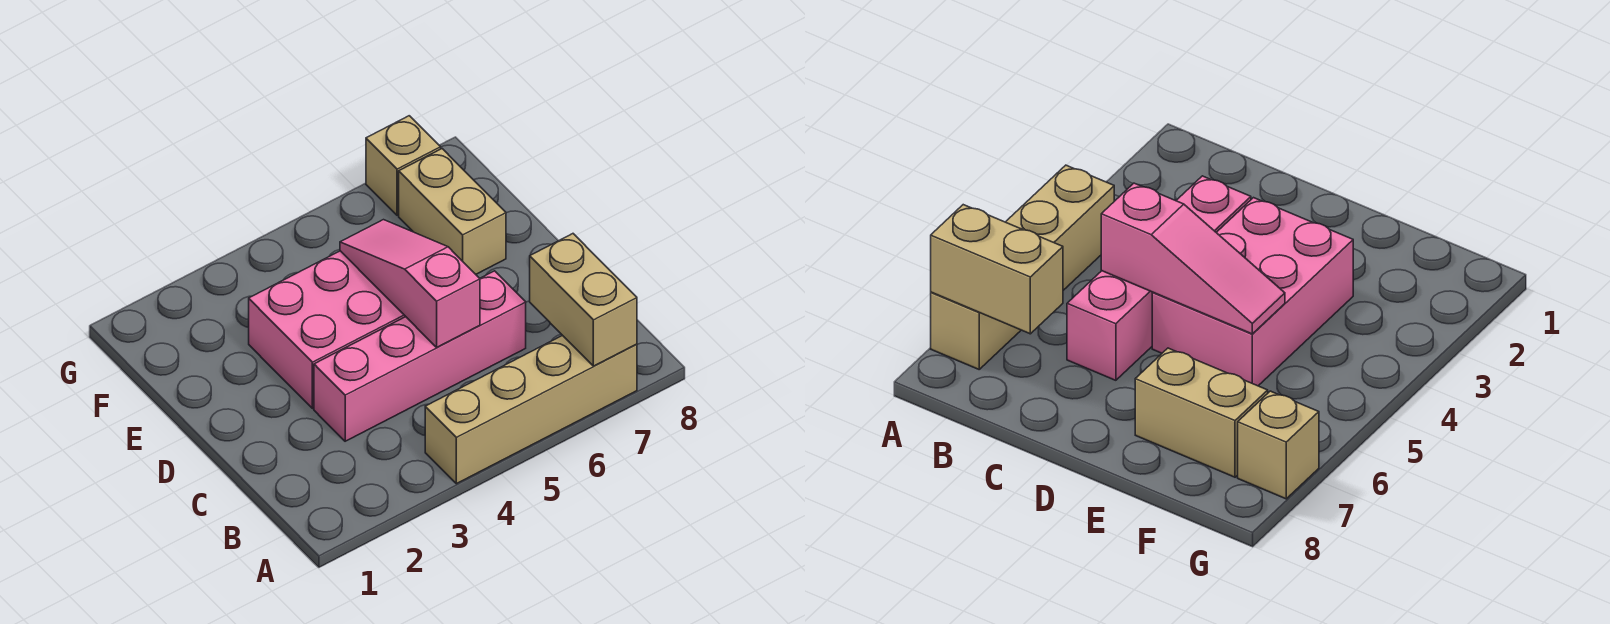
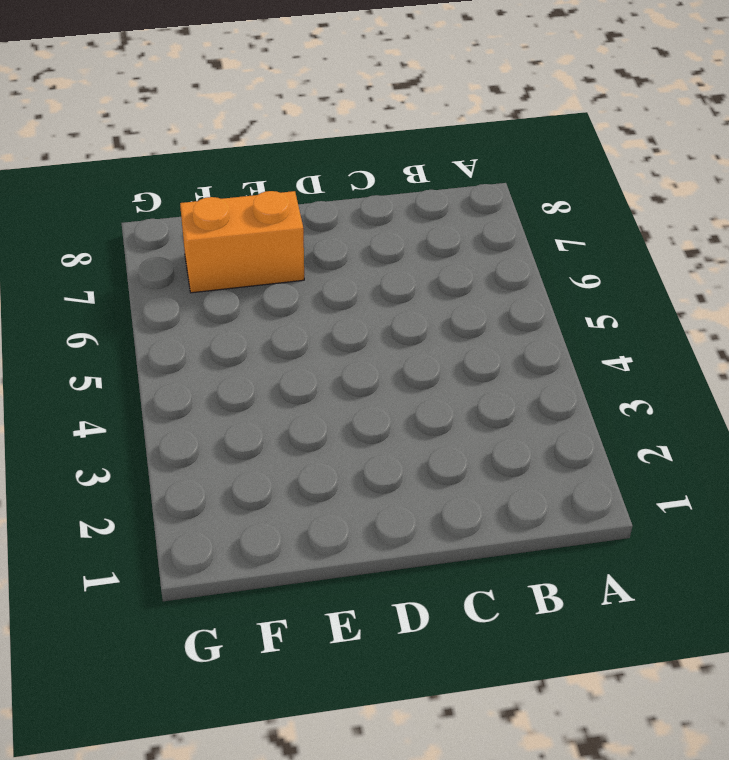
orange brick E7:F7 level 1 -> tan brick E7:F7 level 1
none -> tan brick A4:A7 level 1
none -> pink brick C3:C6 level 1

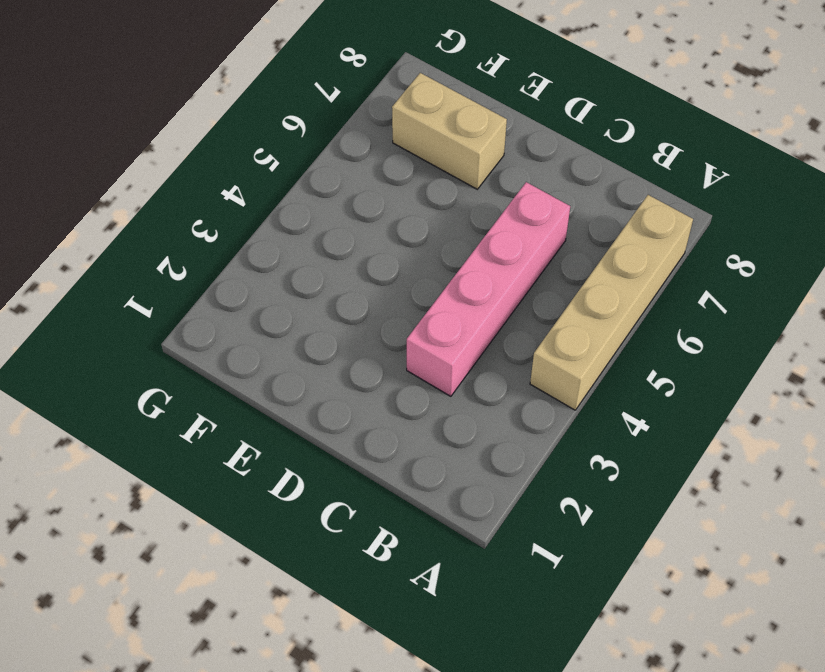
none -> pink brick D3:E5 level 1
none -> tan brick G7 level 1

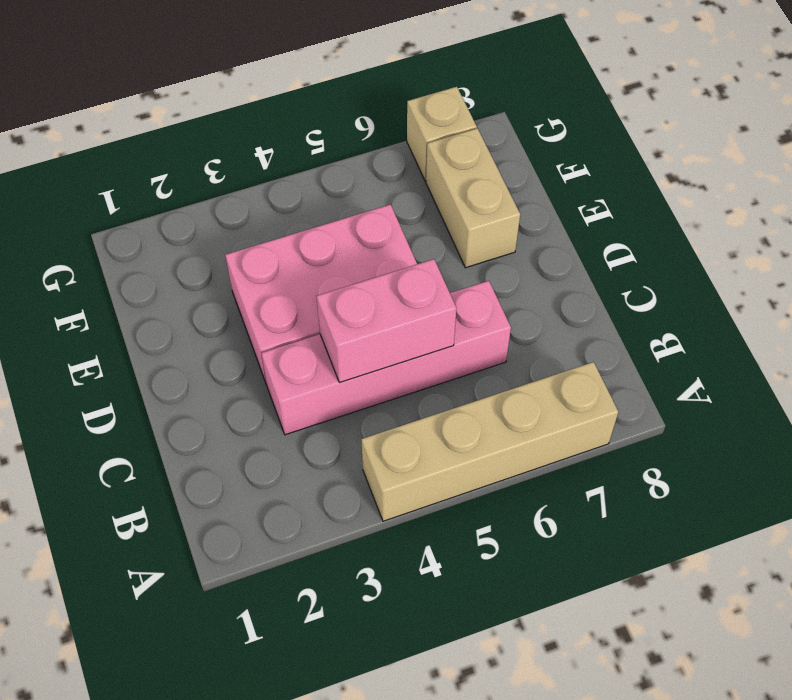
pink brick C4:C5 level 2 -> pink slope C5:E5 level 2 top C
none -> tan brick A7:B7 level 2

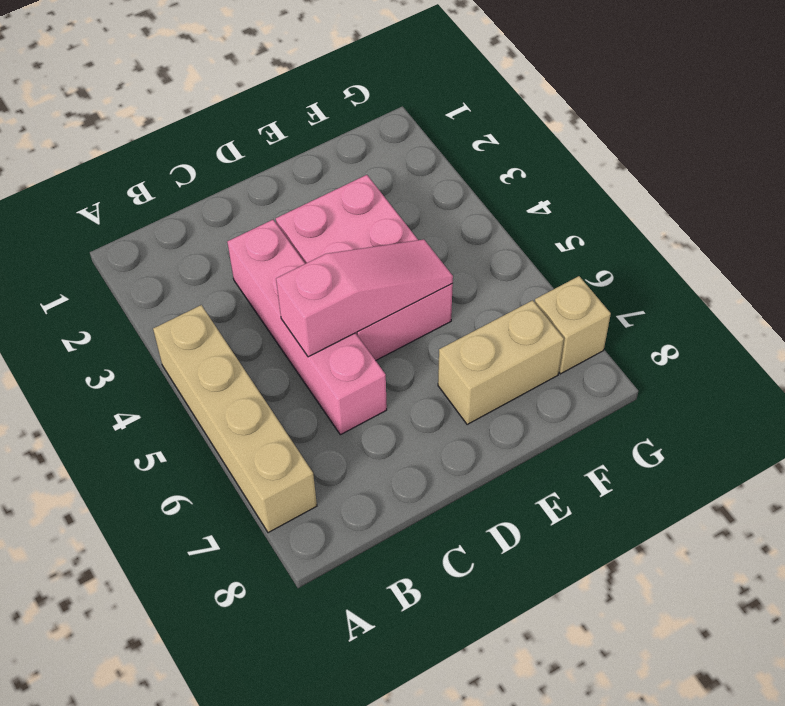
none -> tan brick A7:B7 level 2

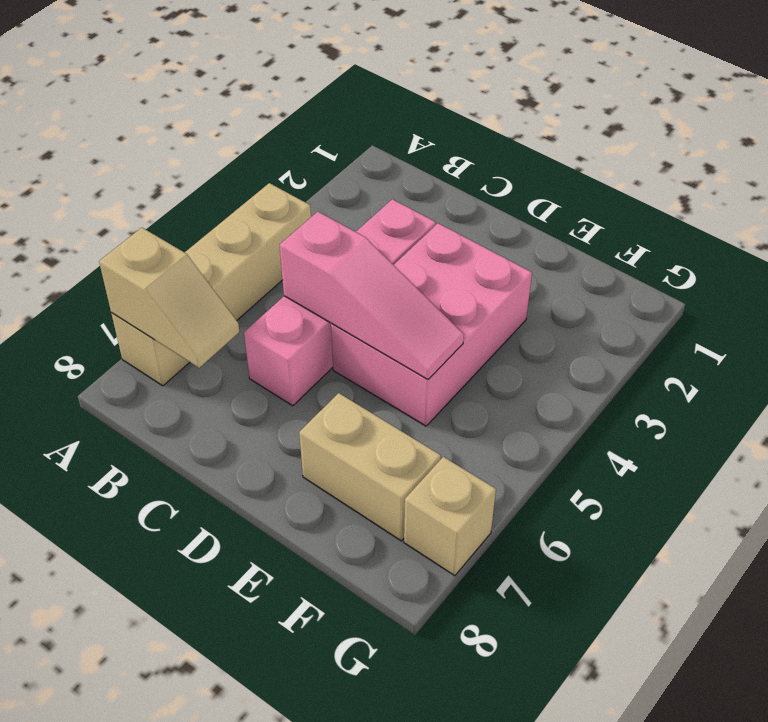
tan slope A7:B7 level 2 top A -> tan brick A7:B7 level 2

